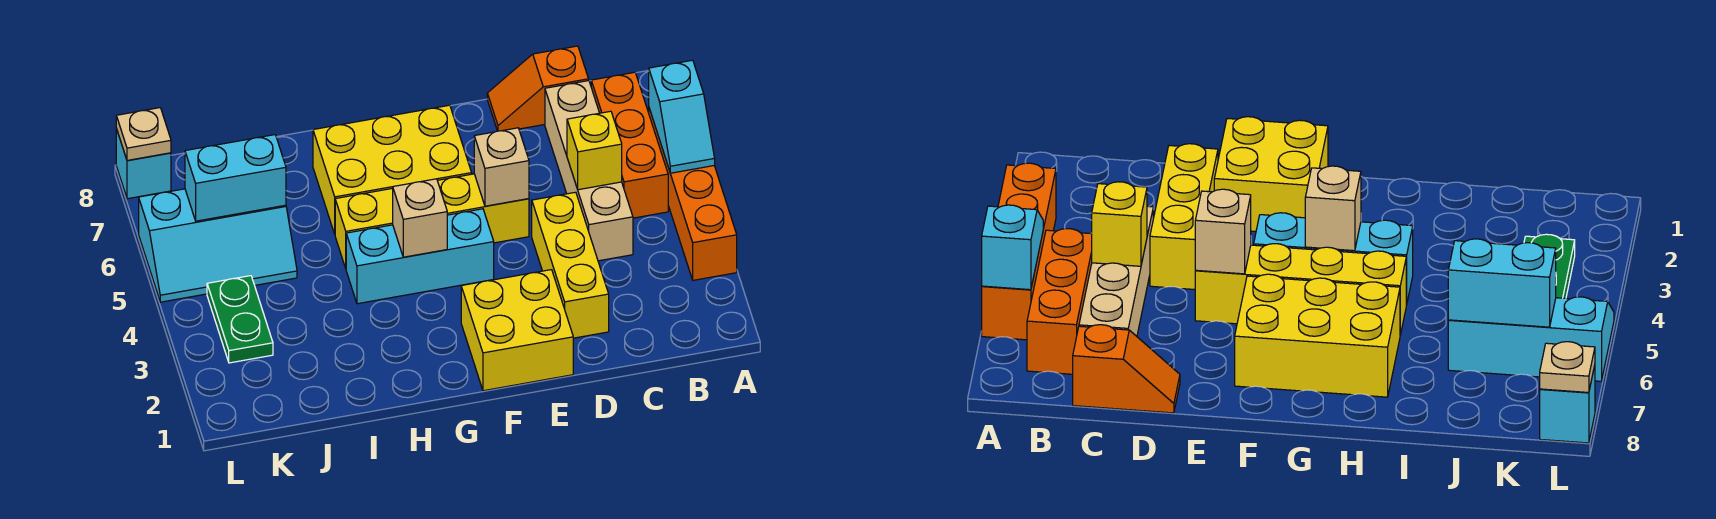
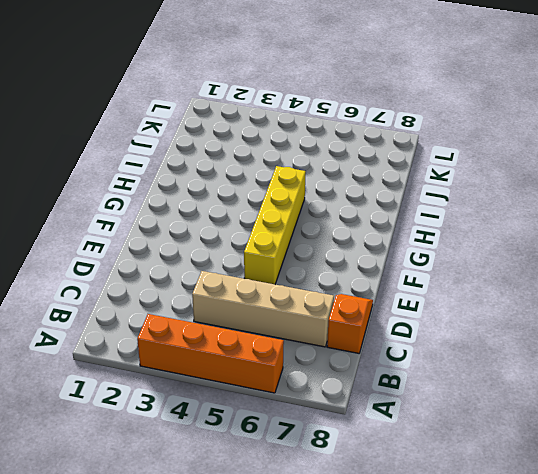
none -> orange brick B5:B7 level 1
none -> yellow brick D2:D4 level 1
none -> yellow brick E1:F2 level 1

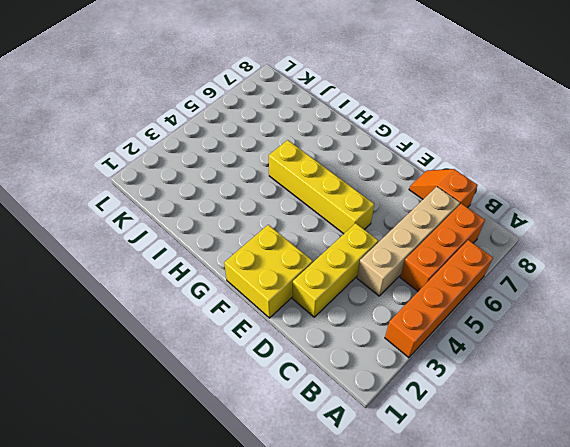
none -> cyan brick F4:H4 level 1
none -> yellow brick F6:H7 level 1
none -> cyan slope J5:L6 level 1 top 6

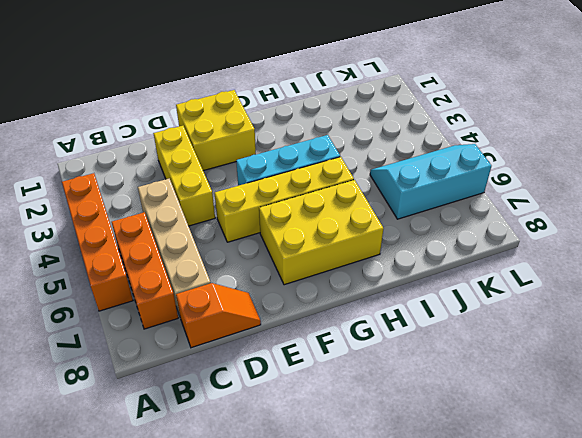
none -> green plate K3:K4 level 1
none -> cyan brick L8 level 1
none -> cyan slope A5:A6 level 2 top 6

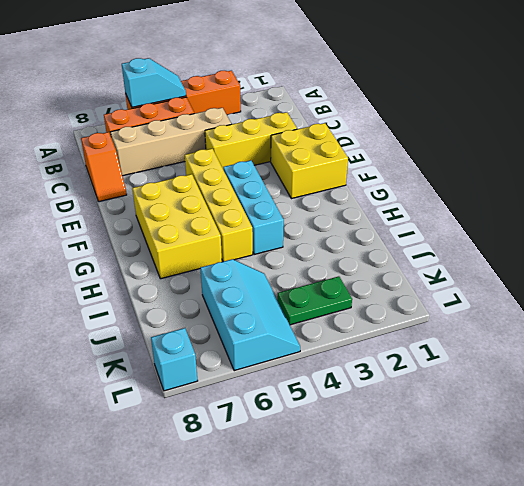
none -> yellow brick C5 level 2
none -> tan brick E5 level 2
none -> tan brick G4 level 2

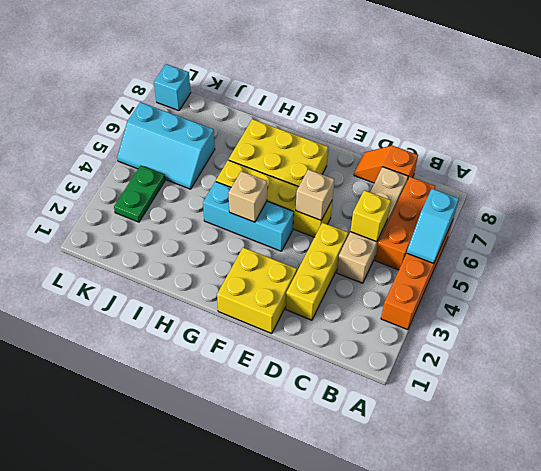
none -> cyan brick J6:K6 level 2
none -> tan plate L8 level 2

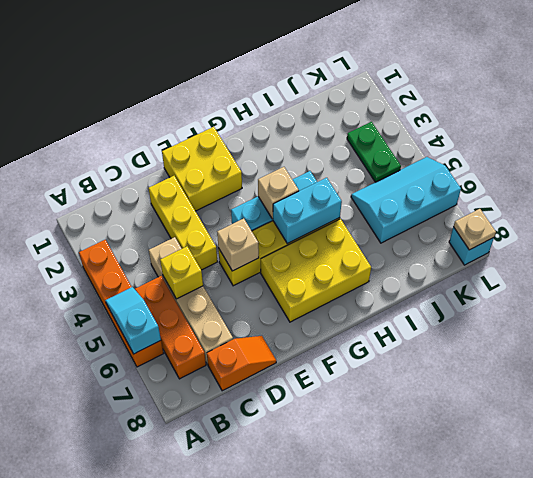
cyan brick G5:H5 level 2 -> cyan brick J6:K6 level 2

